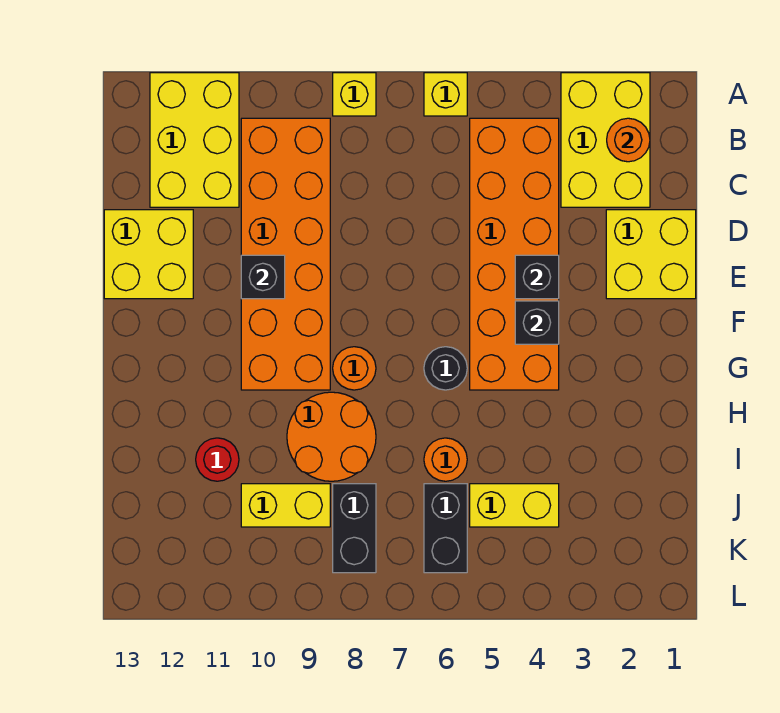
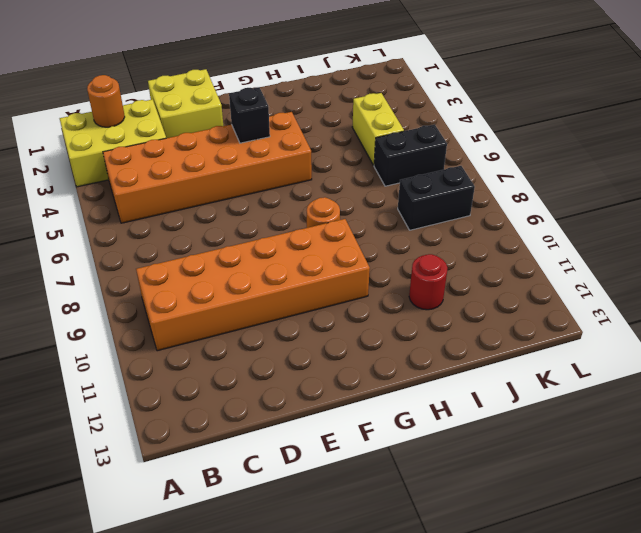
none -> yellow brick A6 level 1
none -> yellow brick A8 level 1
none -> yellow brick A11:C12 level 1

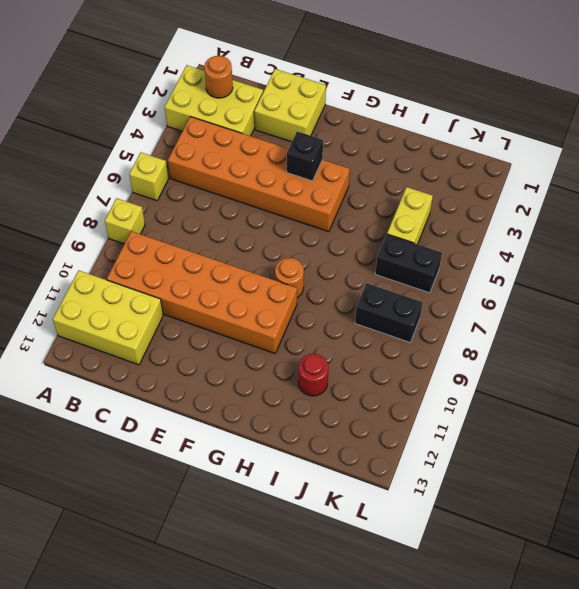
none -> yellow brick D12:E13 level 1
none -> black round brick G6 level 1
none -> orange round brick H8:I9 level 1

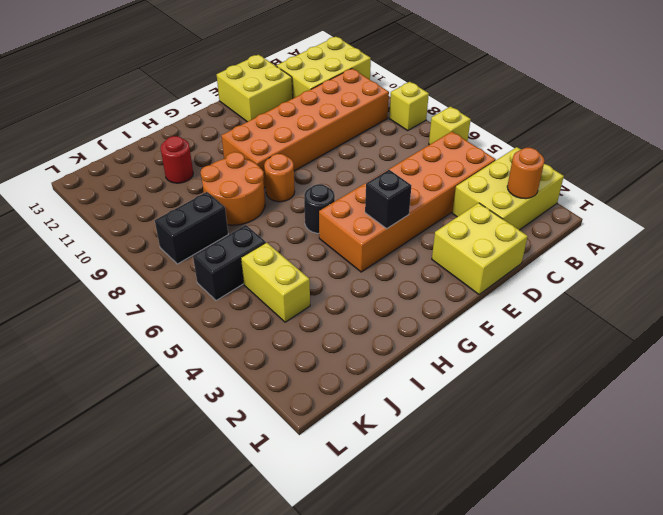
none -> orange round brick I6 level 1
none -> yellow brick J9:J10 level 1
none -> black brick E4 level 2

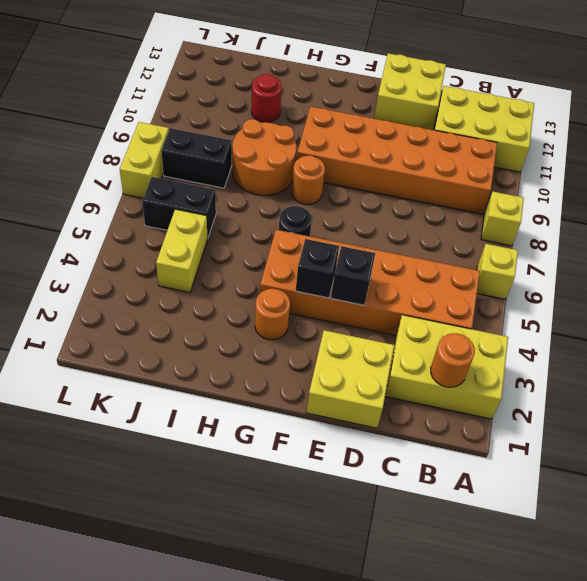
orange round brick G3 level 1 -> orange round brick I6 level 1
yellow brick L7:L8 level 1 -> yellow brick J9:J10 level 1
none -> black brick E10 level 2

